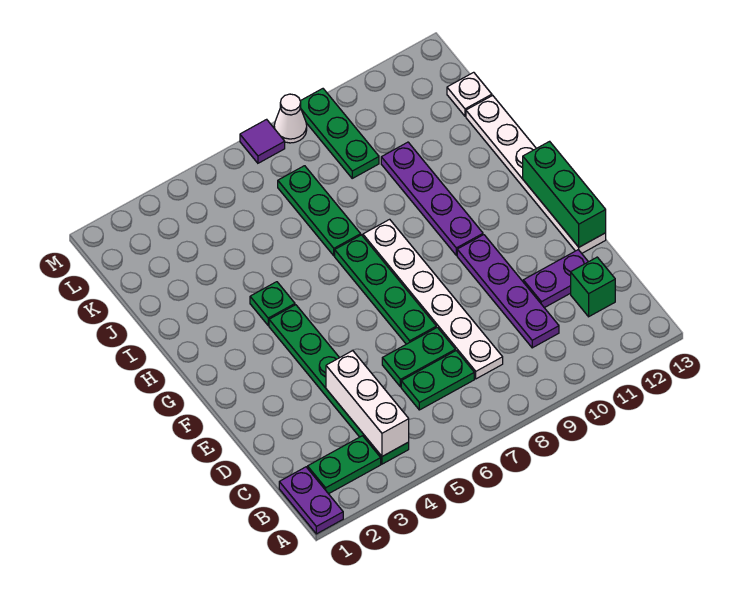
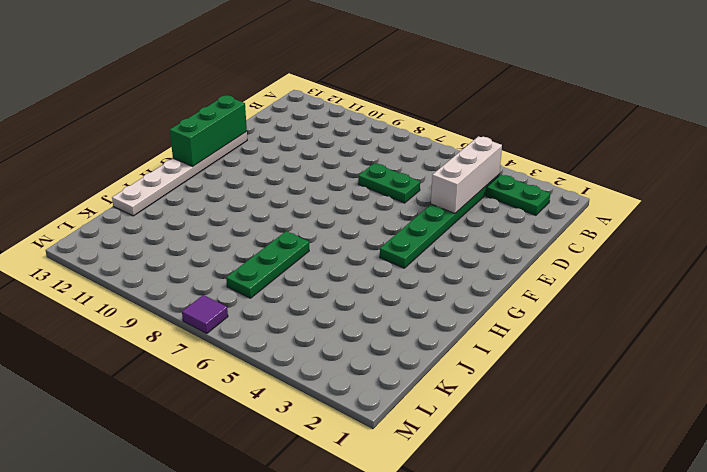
none -> purple plate A1:B1 level 1
none -> green plate C6:C7 level 1
none -> white plate C8:H8 level 1

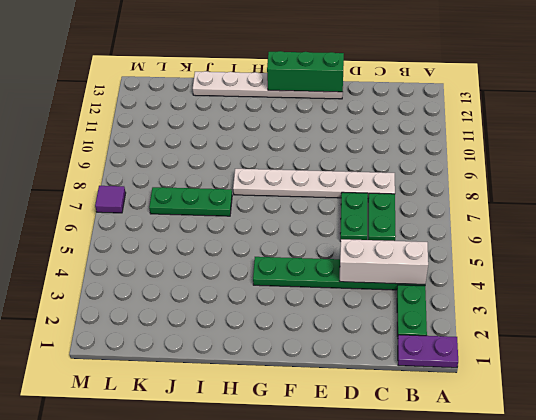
none -> purple plate C10:F10 level 1
none -> green brick C12 level 1
none -> purple plate D11:D12 level 1

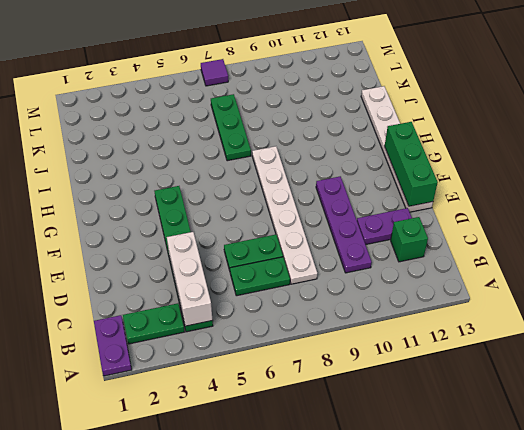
none -> green plate E7:H7 level 1
none -> purple plate G10:J10 level 1
none -> green plate H4 level 1

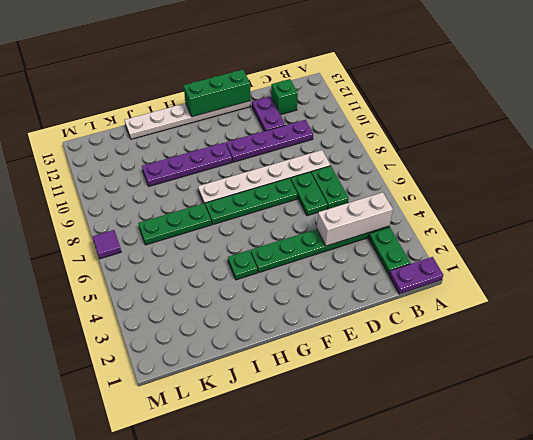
none -> green plate K9:M9 level 1
none -> white plate K13 level 1
none -> white cone M8 level 1

